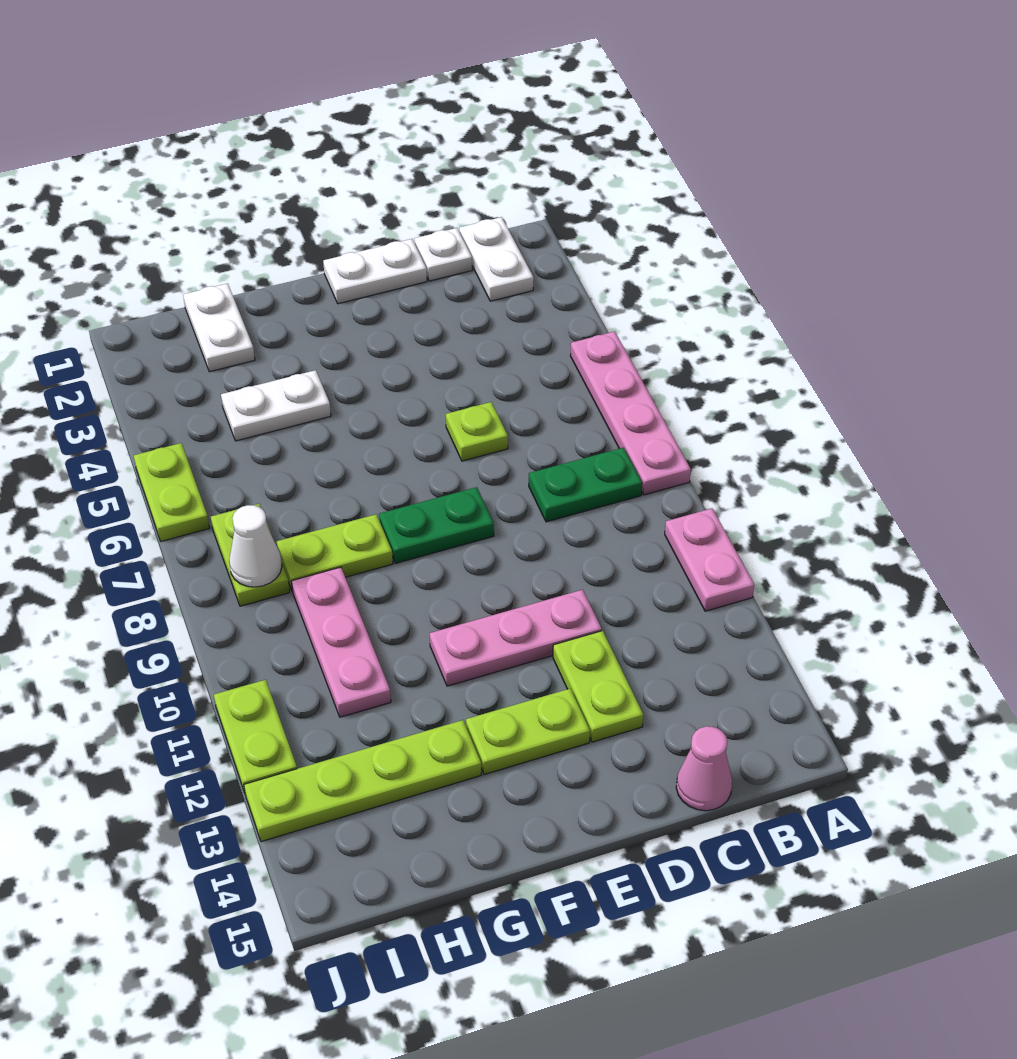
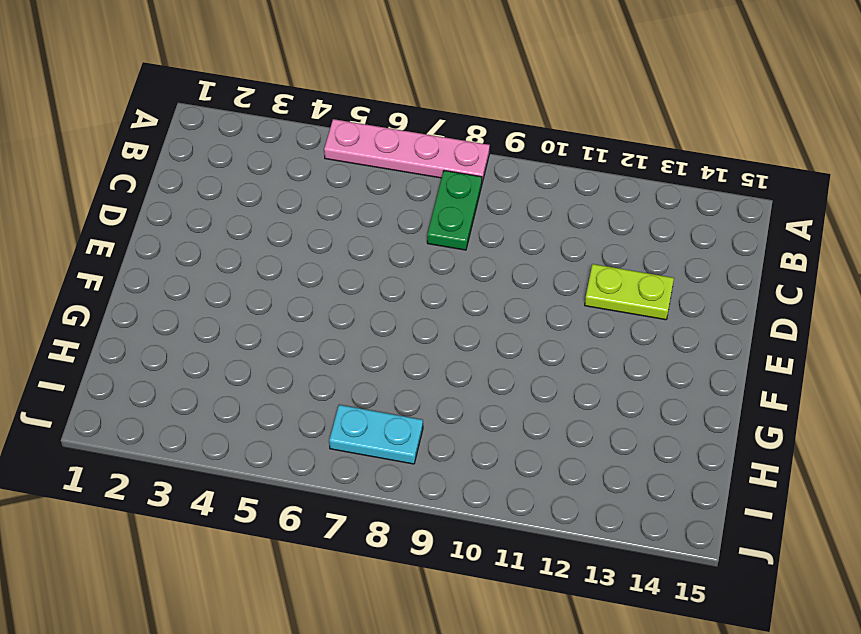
cyan plate I7:I8 level 1 -> lime plate I7:I8 level 1
none -> pink plate A10:A11 level 1
none -> white plate B1:B2 level 1
none -> white plate C1 level 1

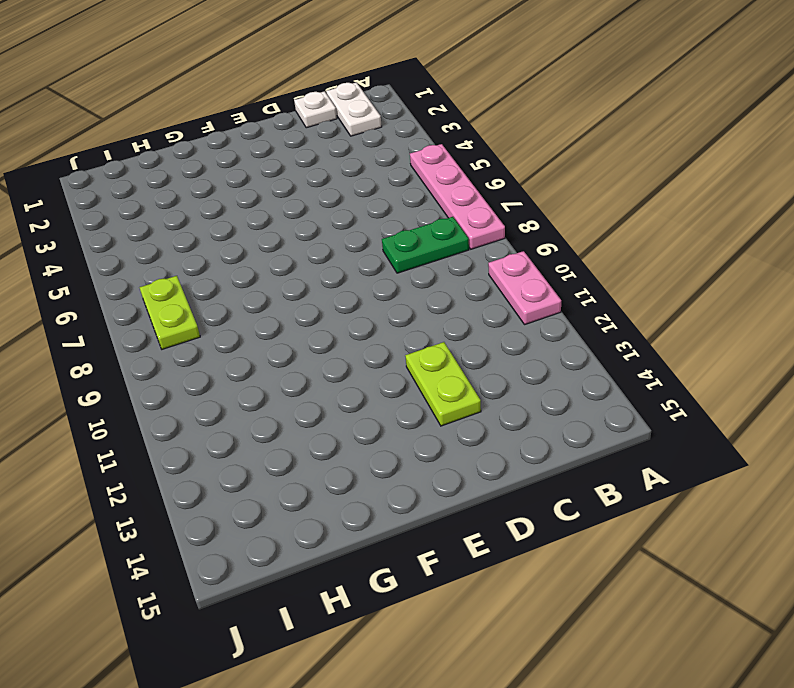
none -> pink cone C15 level 1
none -> white plate D1:E1 level 1
none -> lime plate D6 level 1

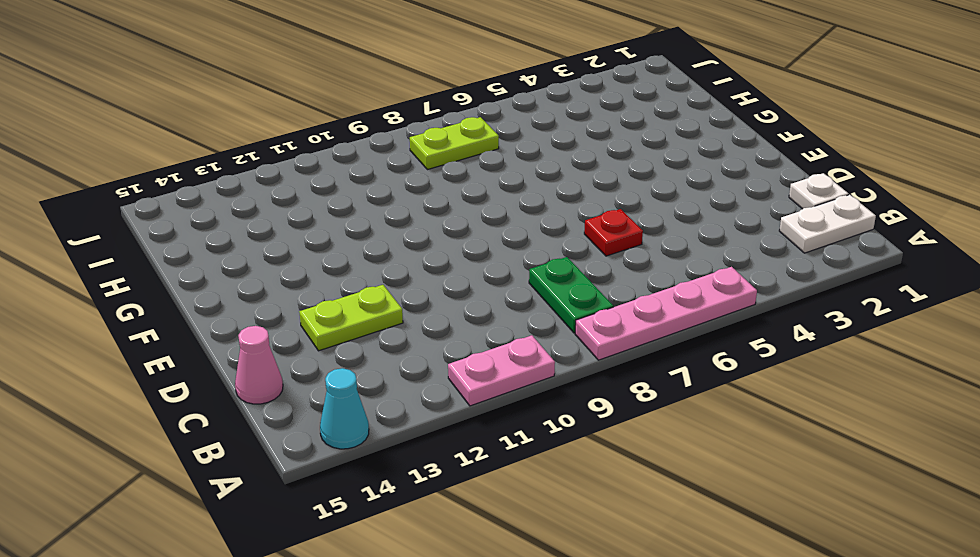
cyan cone A14 level 1 -> none
red plate D6 level 1 -> lime plate D6 level 1
none -> white plate D1:E1 level 1
none -> pink plate D11:F11 level 1
none -> green plate E8:F8 level 1

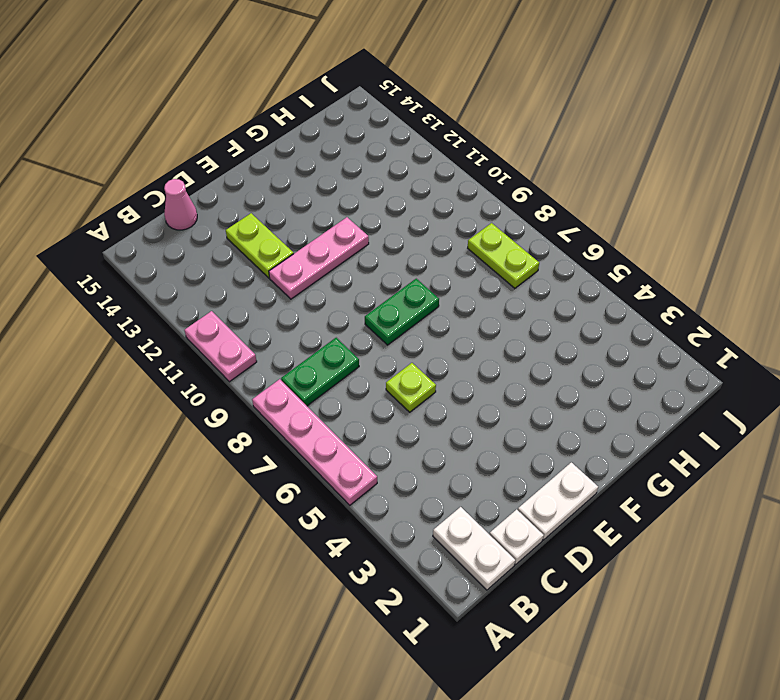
none -> lime plate E13:F13 level 1
none -> white plate G4:H4 level 1
none -> lime plate G8:H8 level 1

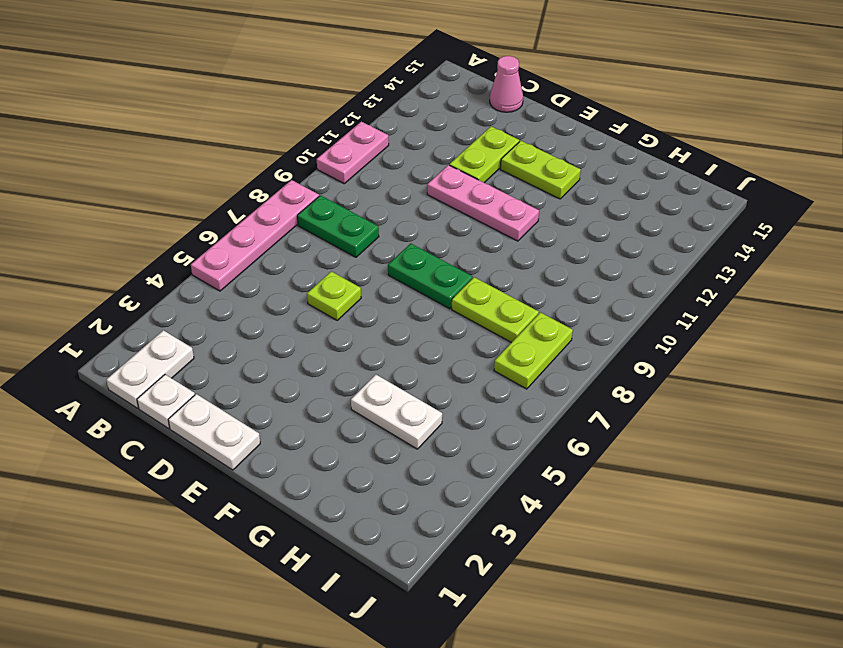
none -> lime plate G13:J13 level 1
none -> white plate H1:H2 level 1
none -> pink plate H9:H11 level 1

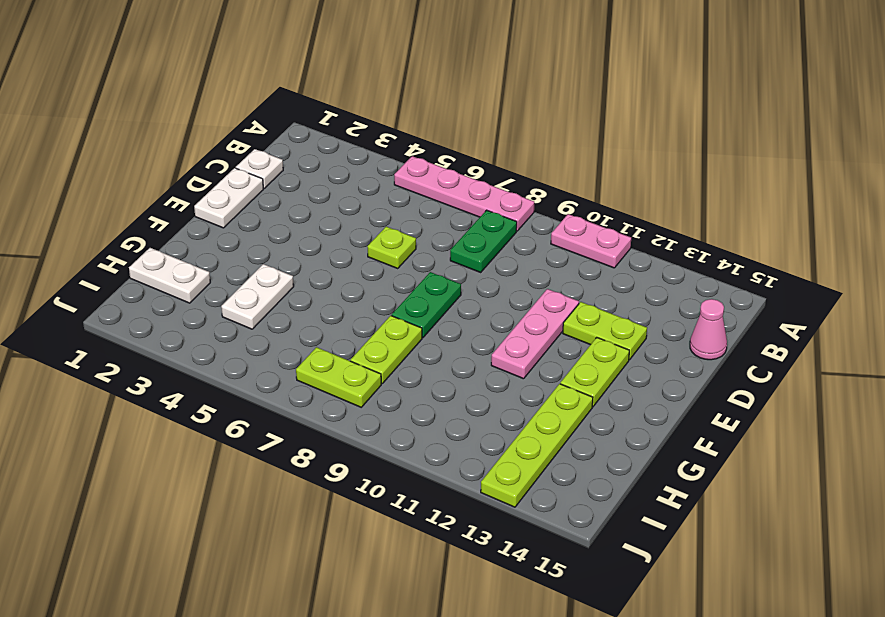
none -> white plate B1:B2 level 1
none -> pink plate H9:H11 level 1
none -> lime plate J5:J6 level 1

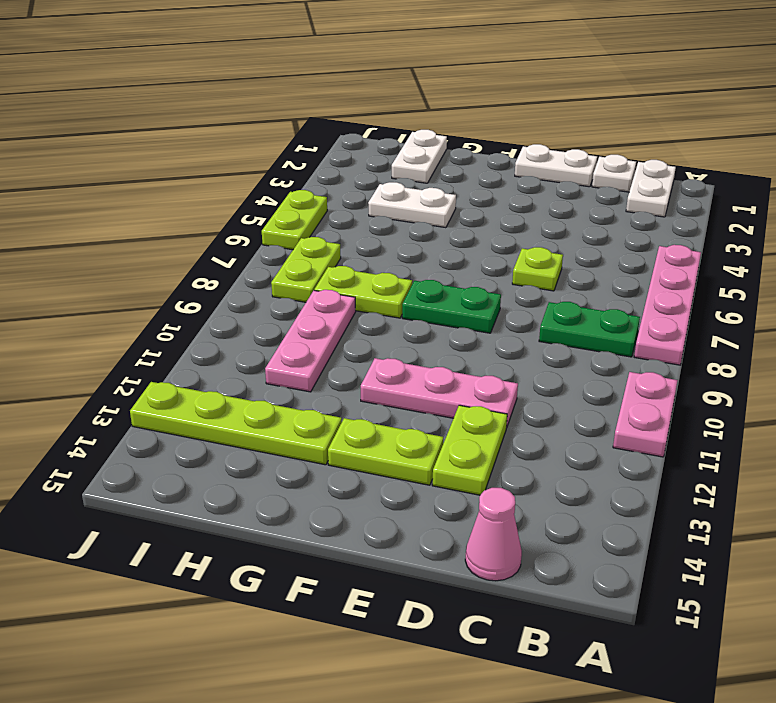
none -> lime plate J11:J12 level 1
none -> white cone I8 level 2

